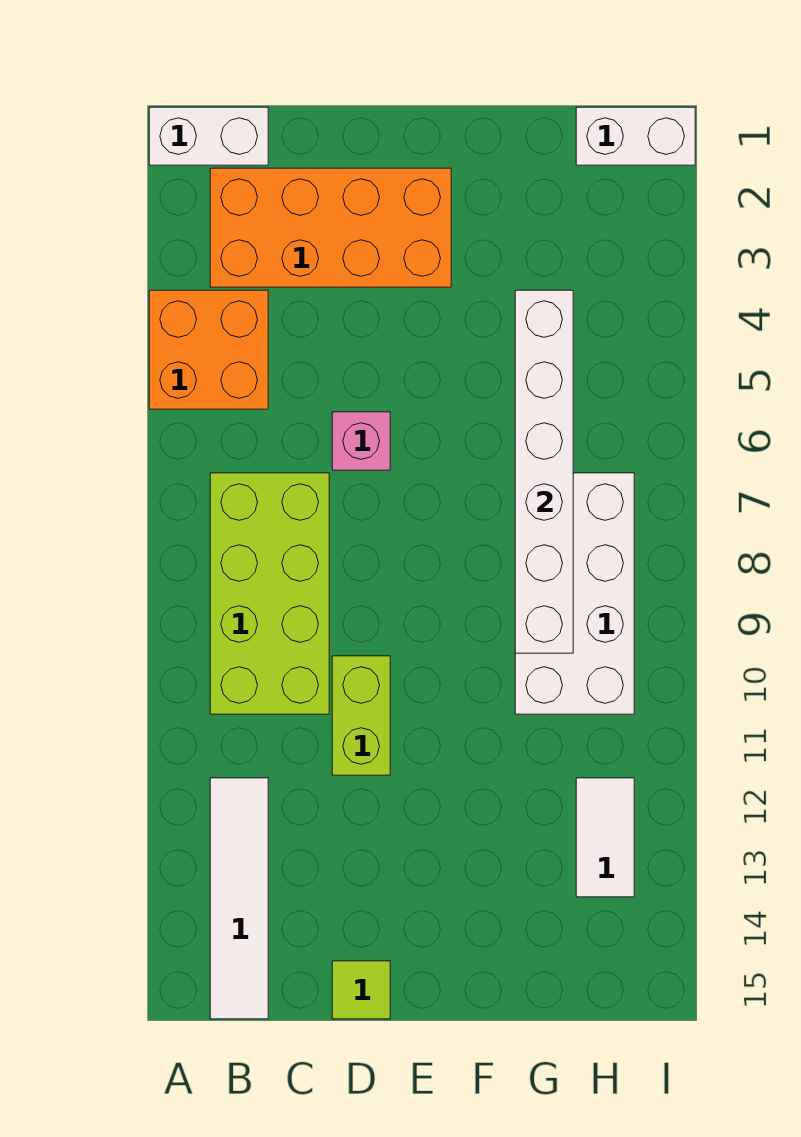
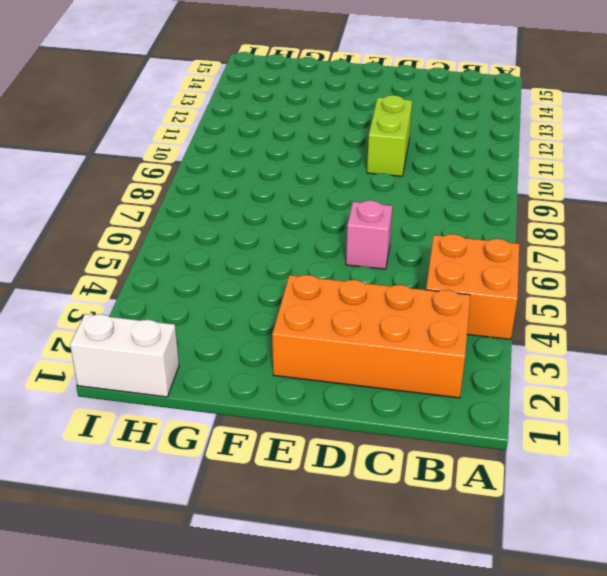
none -> white brick A1:B1 level 1
none -> lime brick B7:C10 level 1
none -> white tile B12:B15 level 1

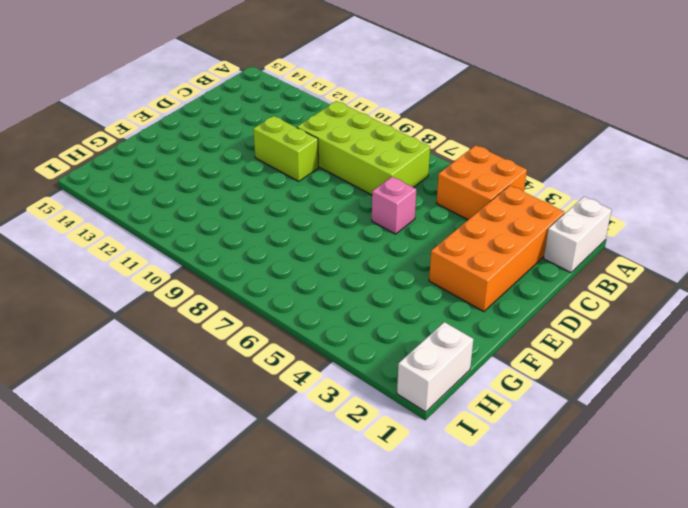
none -> white tile B12:B15 level 1
none -> lime tile D15 level 1
none -> white brick G7:H10 level 1

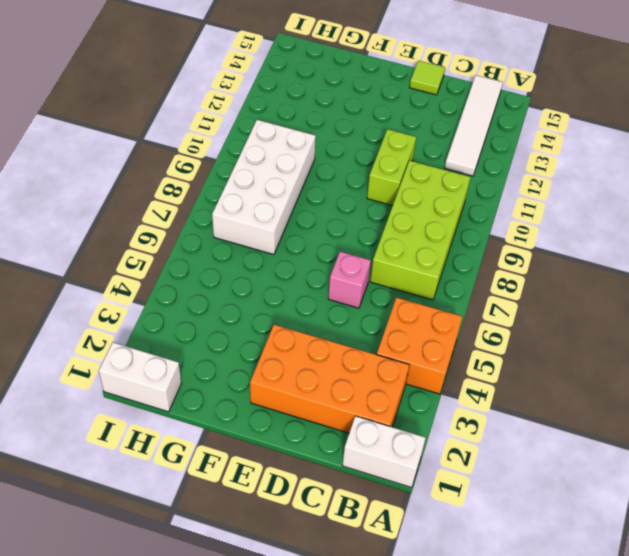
none -> white tile H12:H13 level 1
none -> white brick G4:G9 level 2

